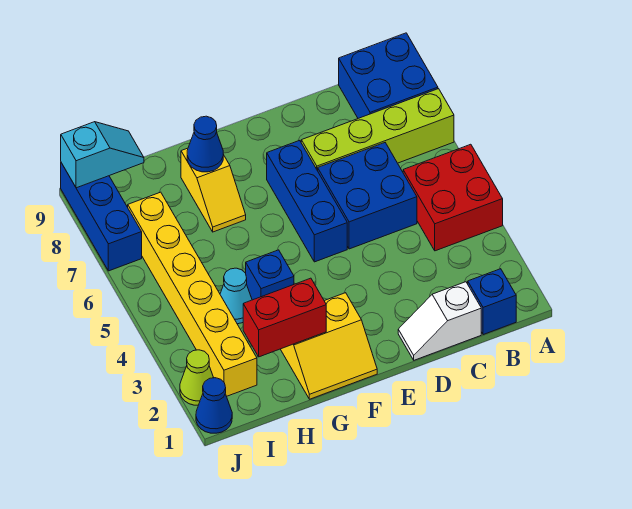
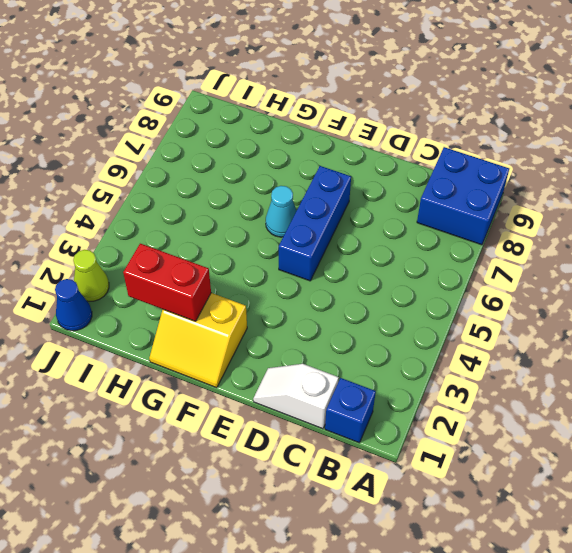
cyan cone F6 level 1 -> cyan cone H4 level 1
none -> red brick A4:B5 level 1
none -> lime brick A7:D7 level 1
none -> blue brick C5:D6 level 1

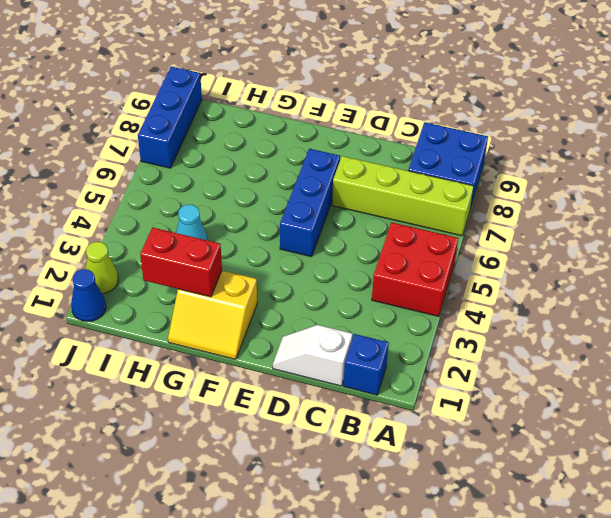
none -> blue brick C5:D6 level 1
none -> blue brick G4 level 1
none -> yellow slope G7:G8 level 1 top 8

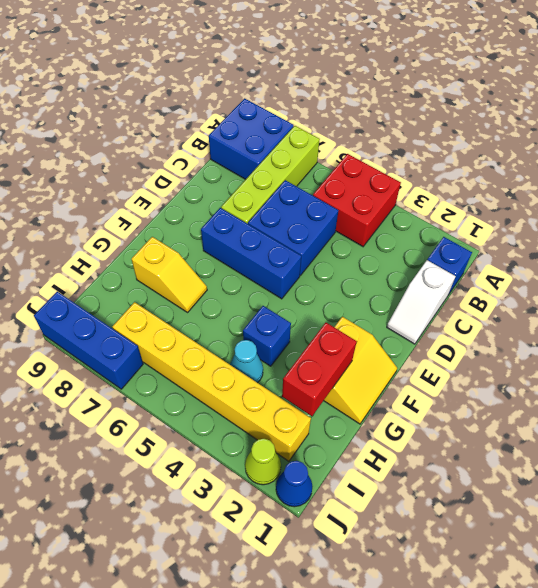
none -> blue cone G8 level 2
none -> cyan slope I9:J9 level 2 top J

